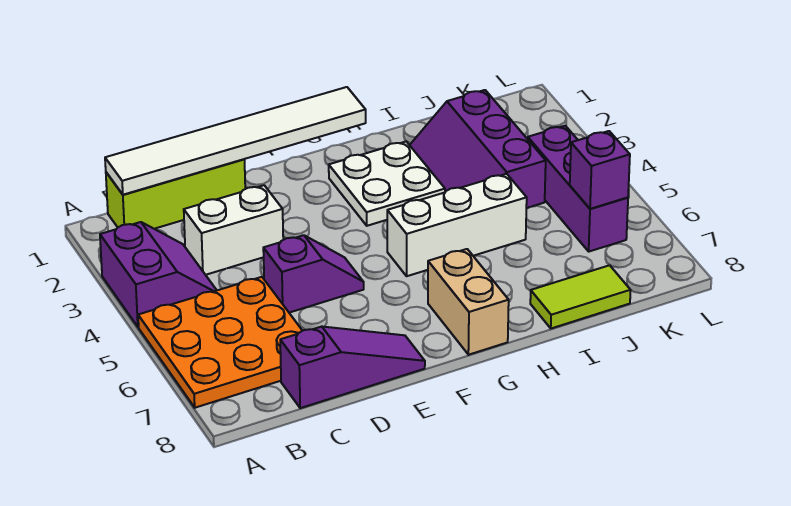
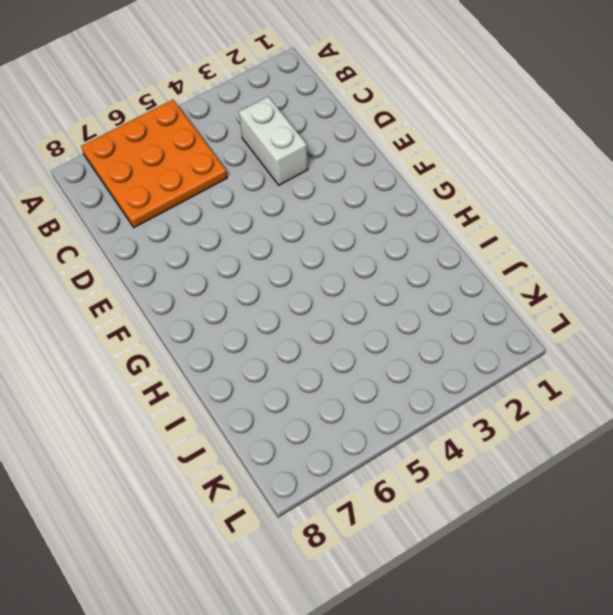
none -> purple slope A3:B4 level 1 top A
none -> lime brick B1:D1 level 1
none -> purple slope C8:E8 level 1 top C

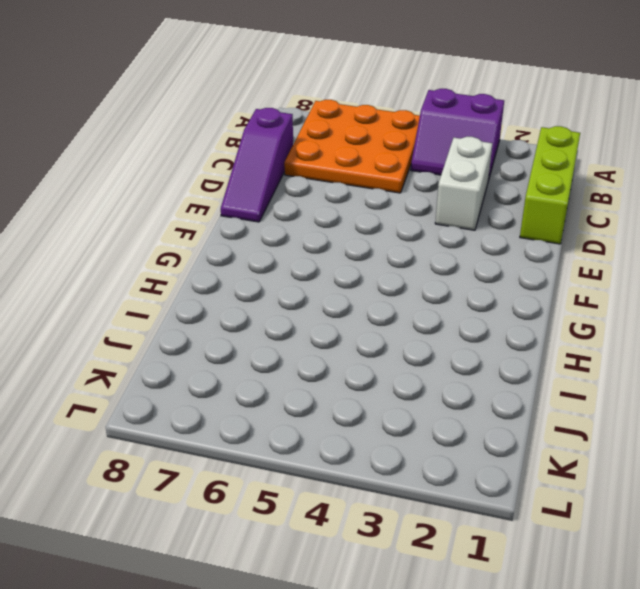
none -> purple slope D5:E5 level 1 top D
none -> white plate G2:H3 level 1
none -> white brick G5:I5 level 1

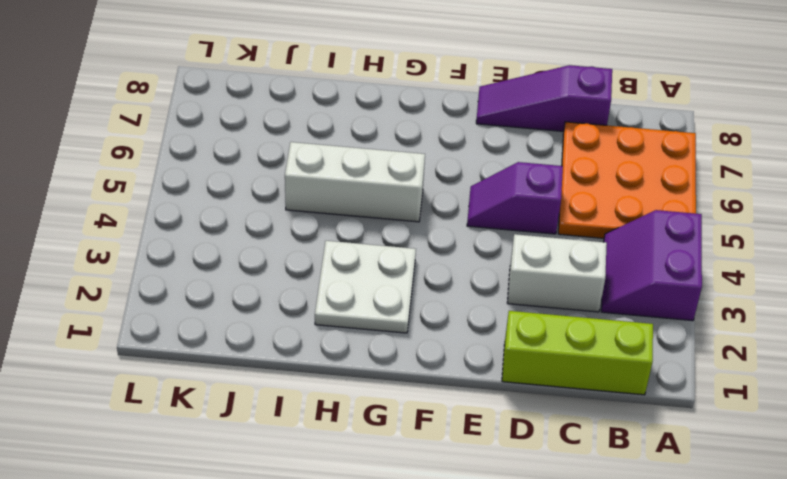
none -> tan brick G7:G8 level 1
none -> purple slope I2:J4 level 1 top J
none -> lime tile I8:J8 level 1

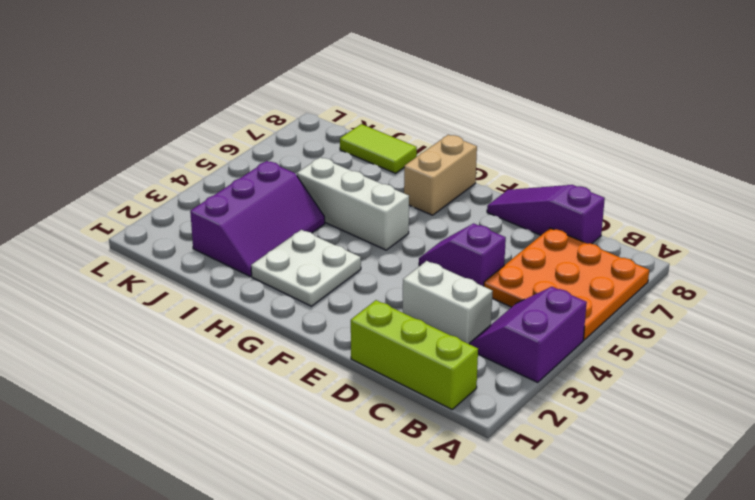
none -> purple brick K4:K6 level 1
none -> white tile B1:G1 level 2
none -> purple brick K6 level 2

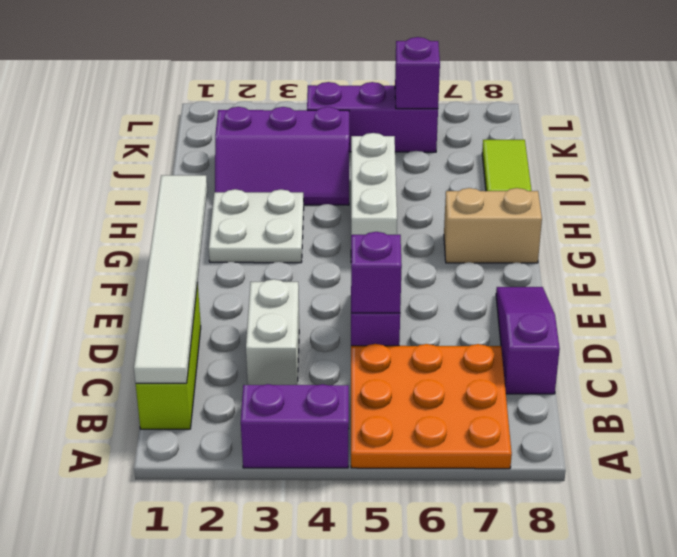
purple brick D5 level 2 -> none

